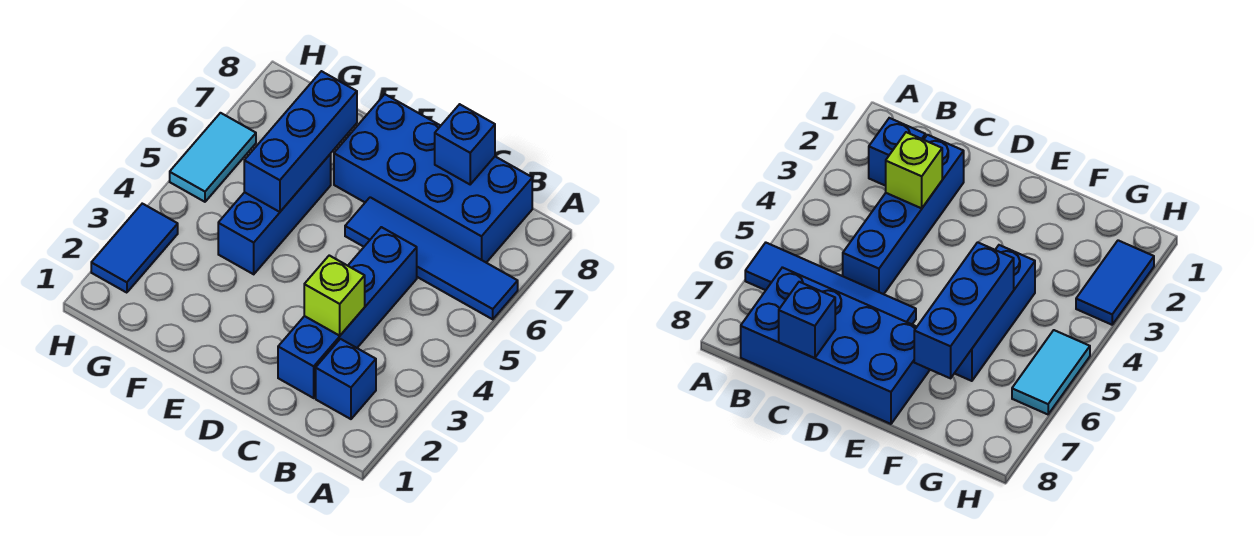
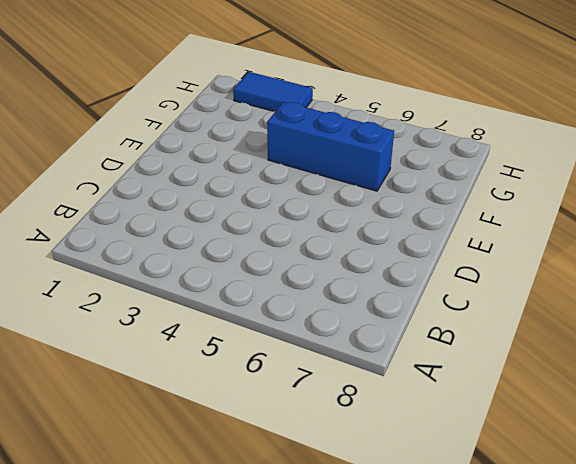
none -> blue tile A6:D6 level 1
none -> blue brick B2 level 1

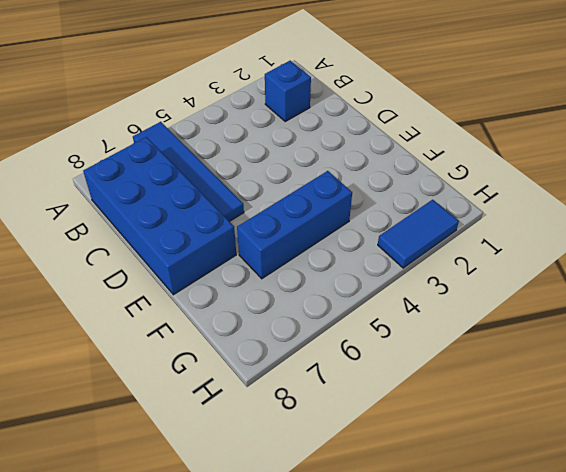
none -> blue brick C2:C5 level 1
none -> cyan tile H5:H6 level 1

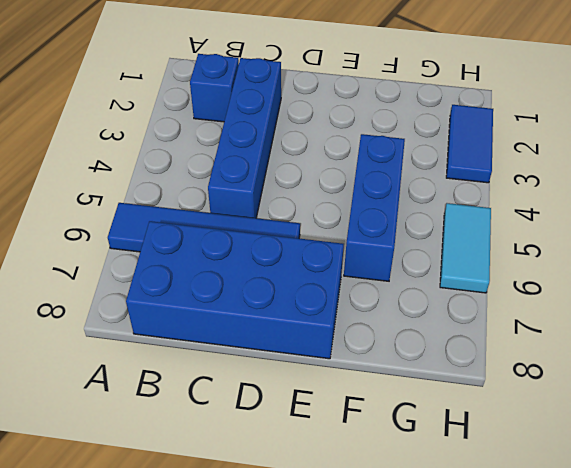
none -> lime brick C3 level 2
none -> blue brick C8 level 2

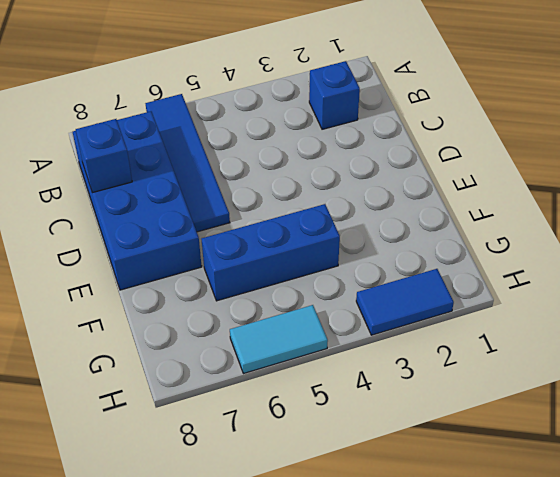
none -> blue brick C2:C5 level 1
none -> lime brick C3 level 2

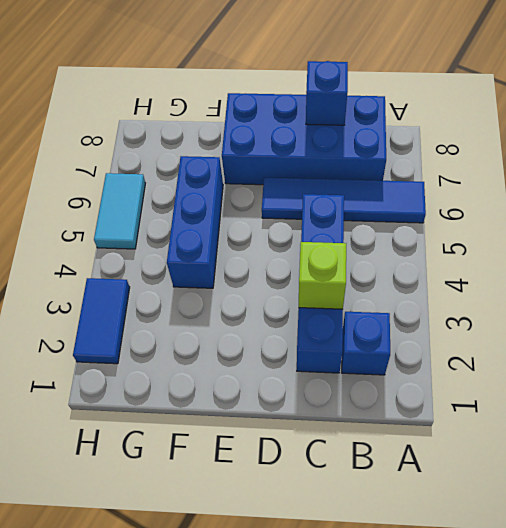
none -> blue brick F5:F7 level 2

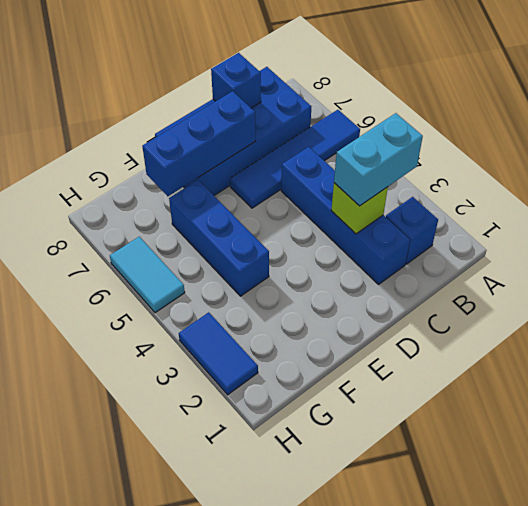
cyan brick B3:C3 level 3 -> none
blue brick D7:F7 level 2 -> blue brick F5:F7 level 2

